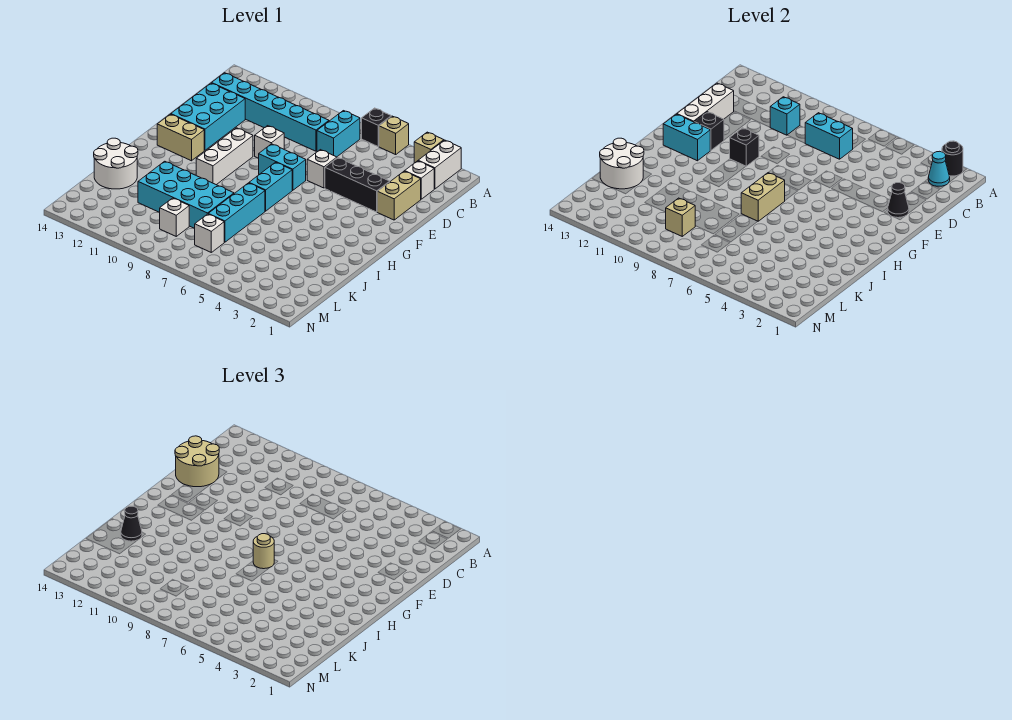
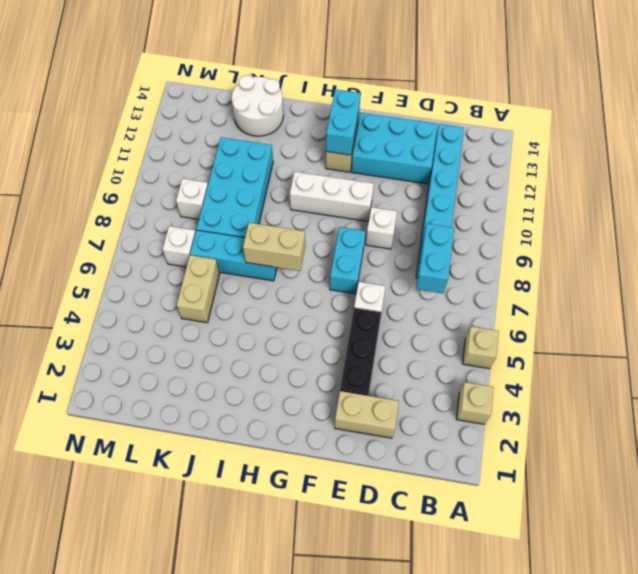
tan brick K5:K6 level 1 -> none
none -> white brick A2:B2 level 1
none -> black brick A6 level 1
none -> cyan brick B7:C7 level 1
none -> white brick C2 level 1

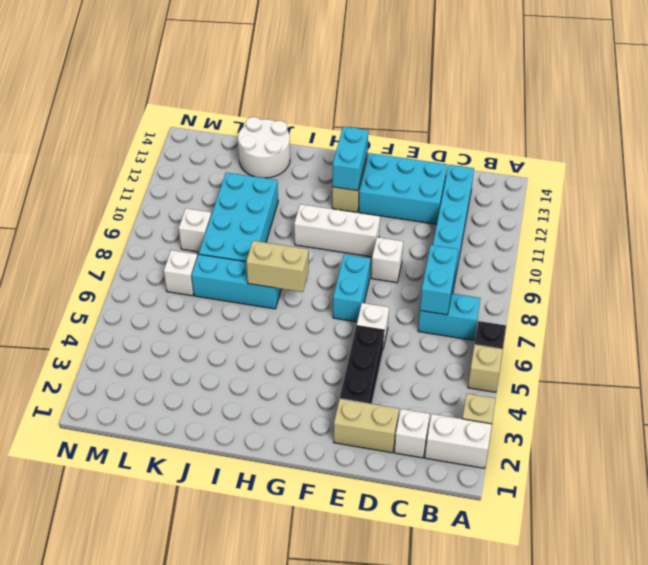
none -> cyan brick G7:H7 level 1
none -> black round brick A2 level 2
none -> cyan cone B2 level 2
none -> cyan brick C10 level 2

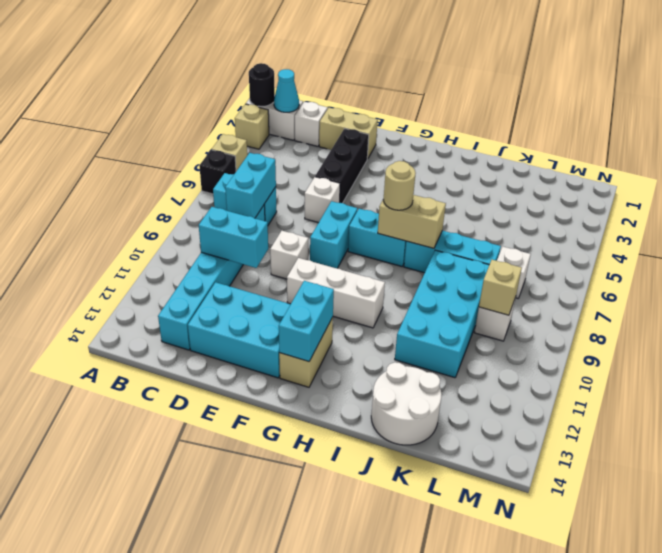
cyan brick C10:D10 level 2 -> cyan brick C10 level 2
none -> white brick D13:F13 level 2
none -> black cone E2 level 2
none -> black brick F10 level 2
none -> black brick F12 level 2

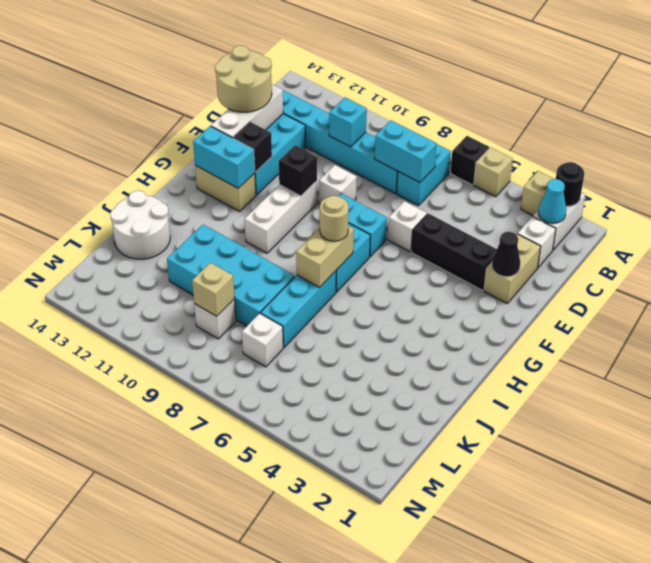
none -> white round brick J13:K14 level 2
none -> black cone J13 level 3

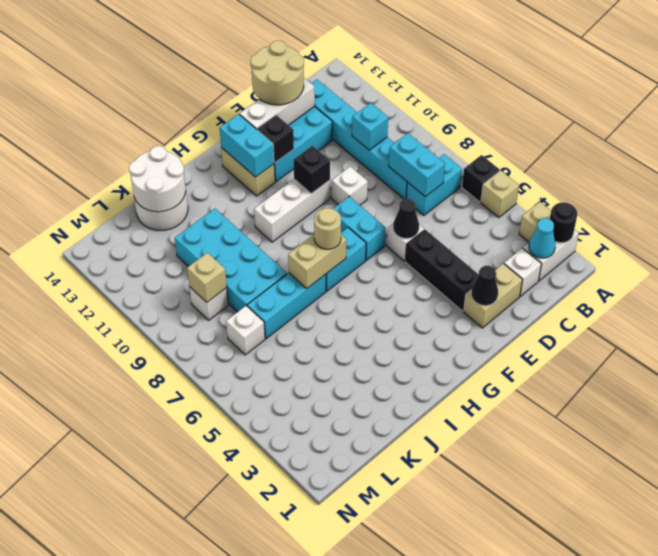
black cone E6 level 2 -> black cone J13 level 3

